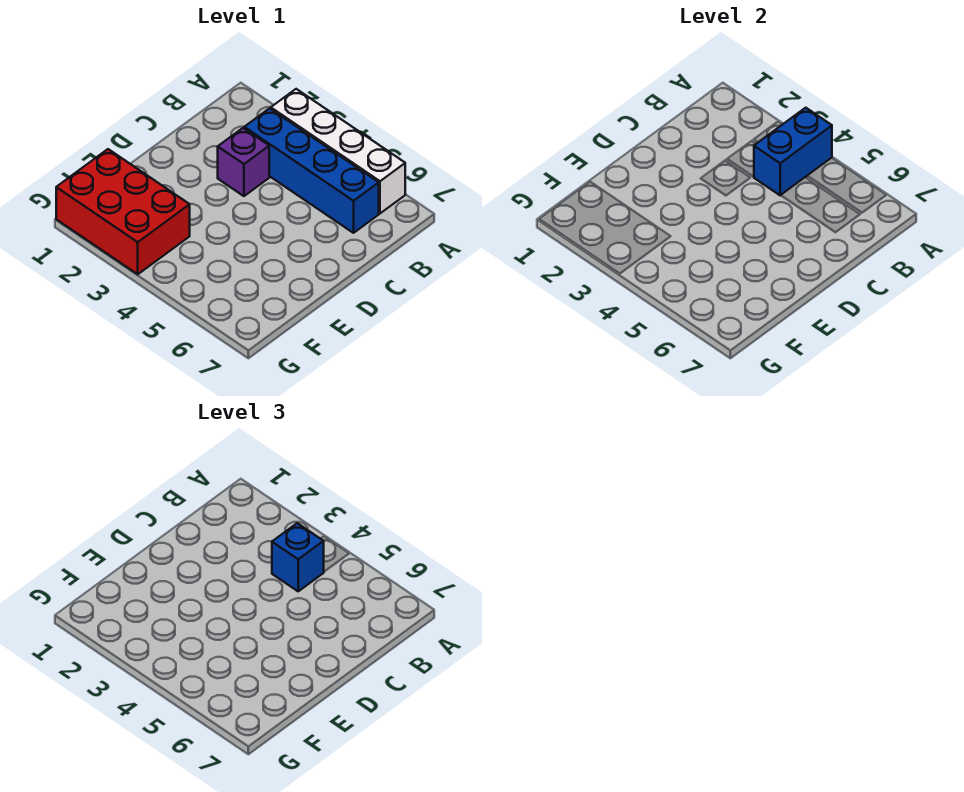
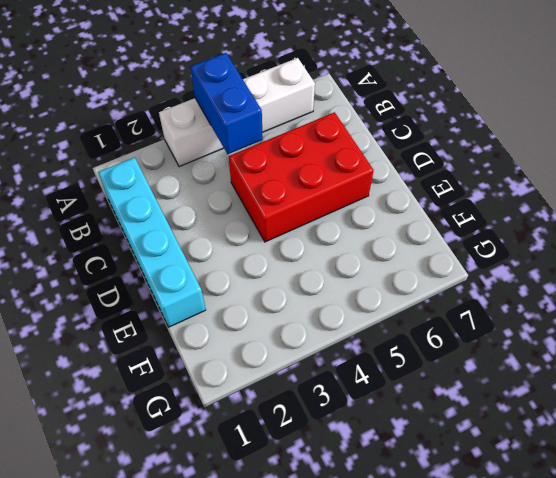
cyan brick B1:E1 level 1 -> none
red brick C4:D6 level 1 -> red brick F1:G3 level 1
none -> blue brick B3:B6 level 1
none -> purple brick C3 level 1

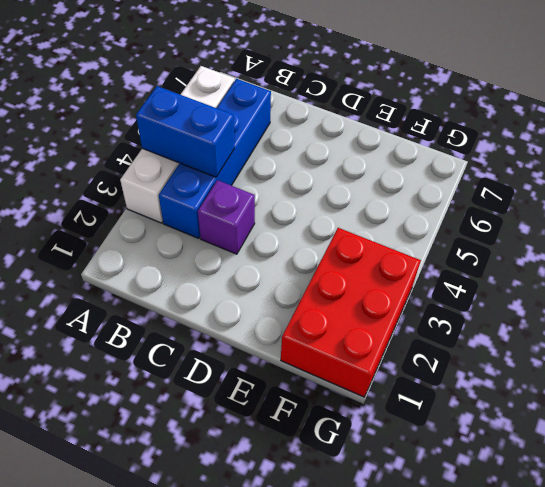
none -> blue brick B4 level 3

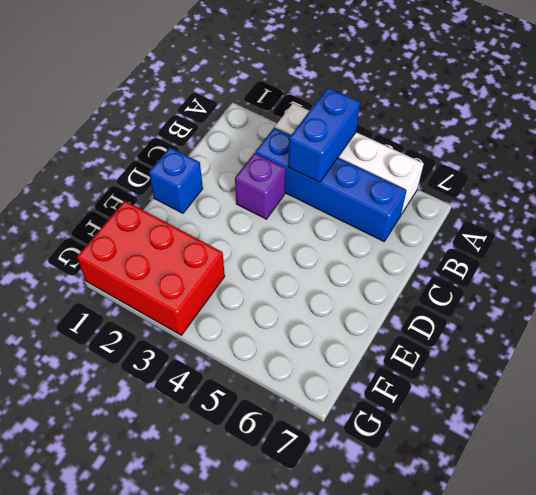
blue brick D1 level 1 -> blue brick B4 level 3

